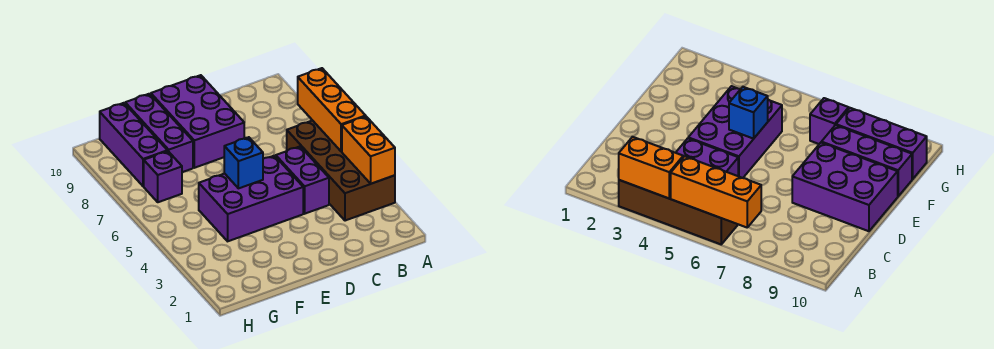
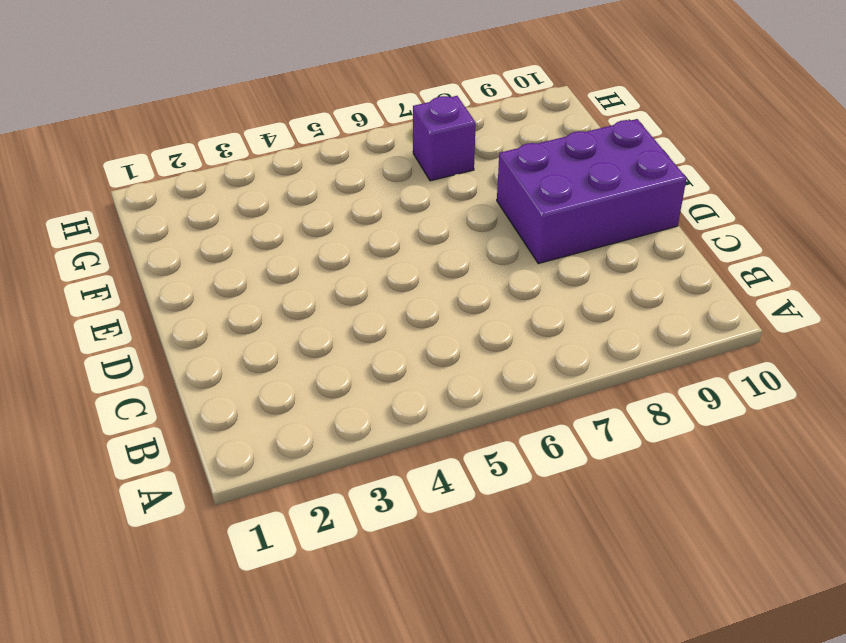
none -> brown brick A3:B6 level 1
none -> purple brick C4:C5 level 1

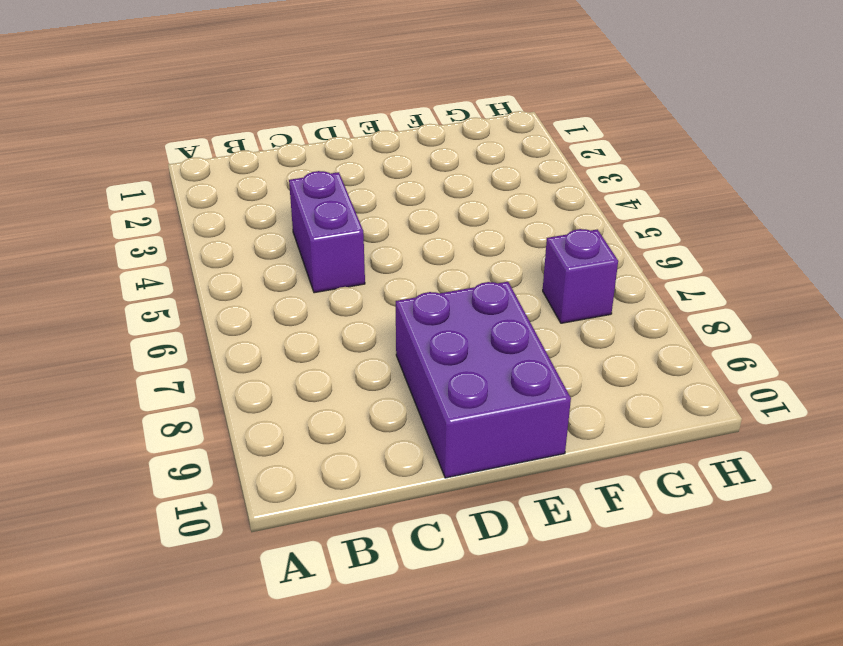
none -> brown brick A3:B6 level 1
none -> purple brick D4:F5 level 1

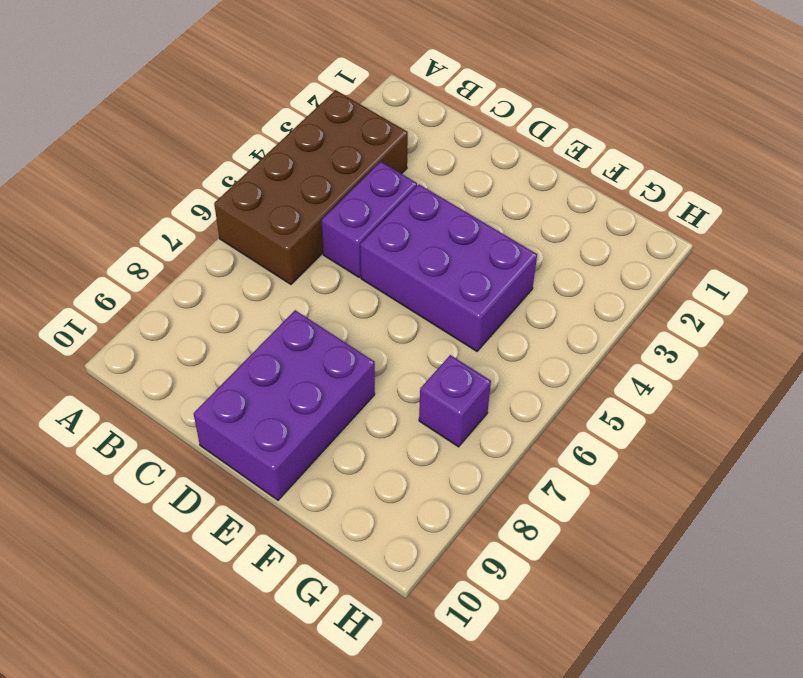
none -> purple brick F8:F10 level 1
none -> purple brick G8:G10 level 1

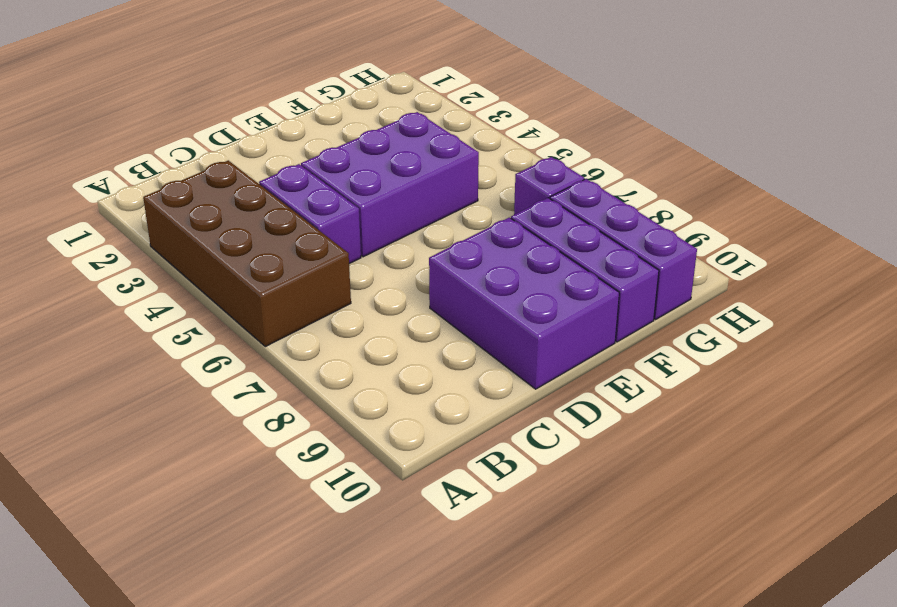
none -> orange brick A3:A4 level 2
none -> orange brick A5:A7 level 2

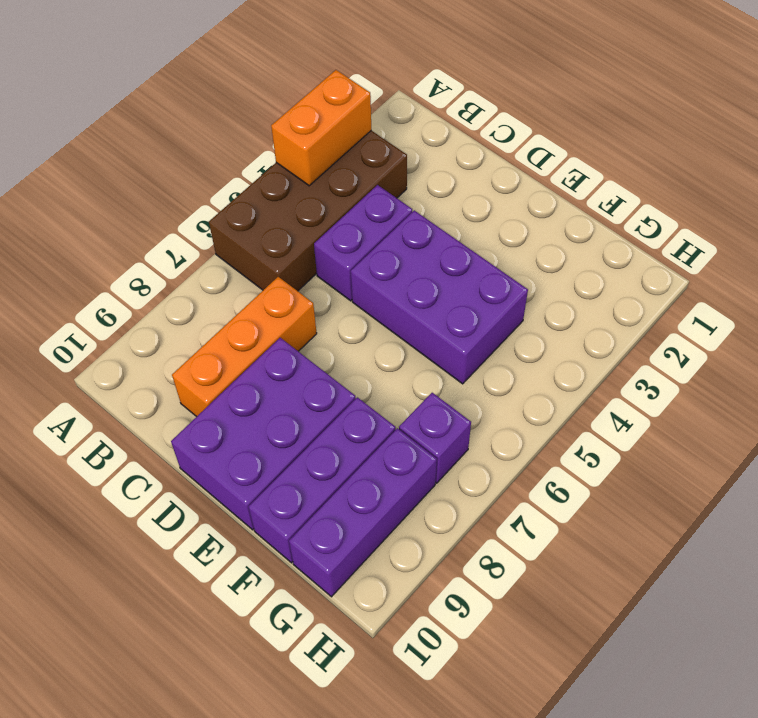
orange brick C7:C9 level 1 -> orange brick A5:A7 level 2
none -> blue brick E5 level 2

